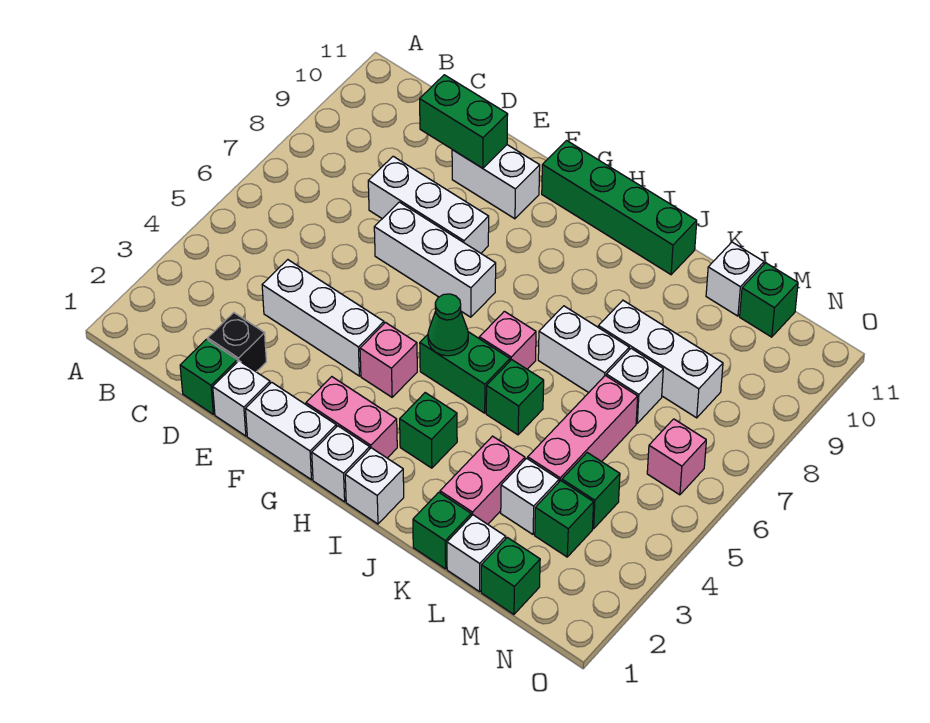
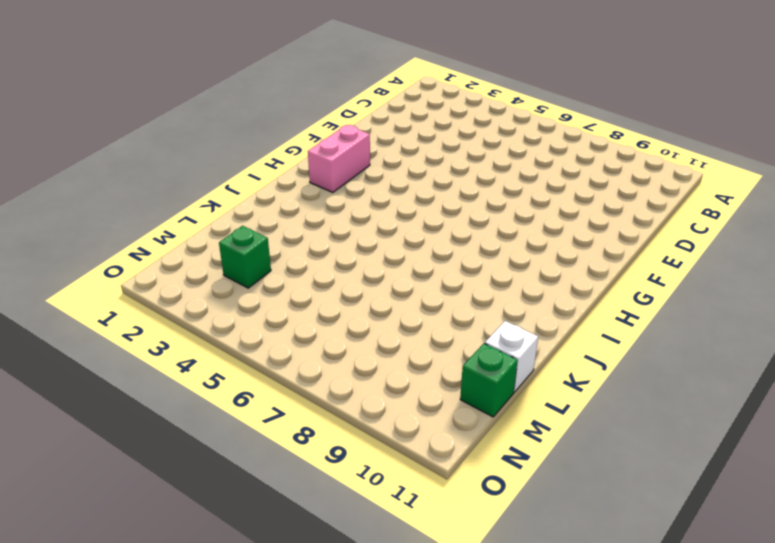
none -> green brick D1 level 1
none -> black brick D2 level 1
none -> white brick D4:F4 level 1
none -> white brick D8:F8 level 1

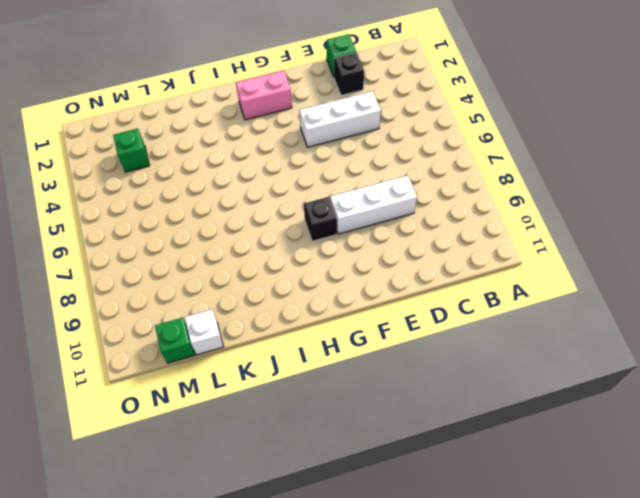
black brick G8 level 1 -> none
none -> white brick E1 level 1
none -> white brick E7:G7 level 1
none -> white brick E10:F10 level 1
none -> white brick F1:G1 level 1

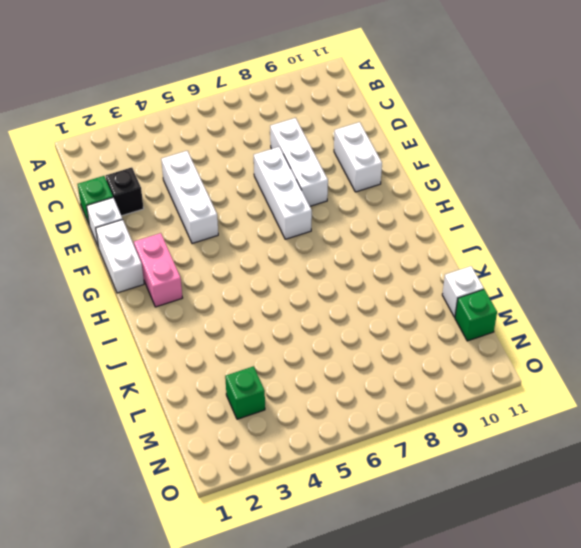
none -> pink brick G4 level 1
none -> green brick G11:J11 level 1
none -> white brick H1 level 1
none -> green brick H5:I5 level 1

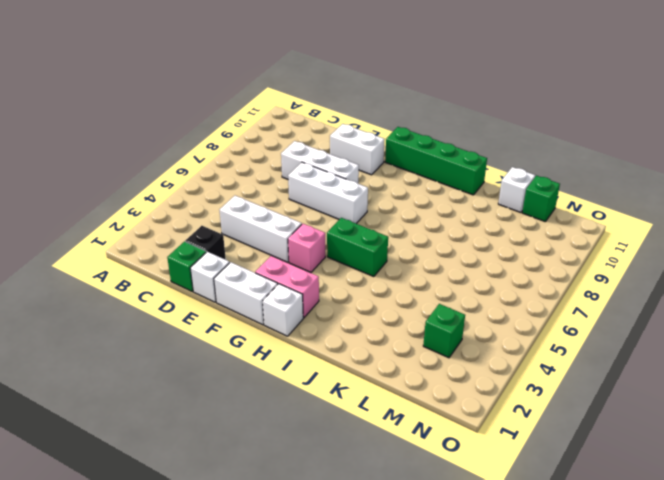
none -> white brick I1 level 1
none -> green brick I3 level 1
none -> pink brick I6 level 1
none -> green brick J5 level 1

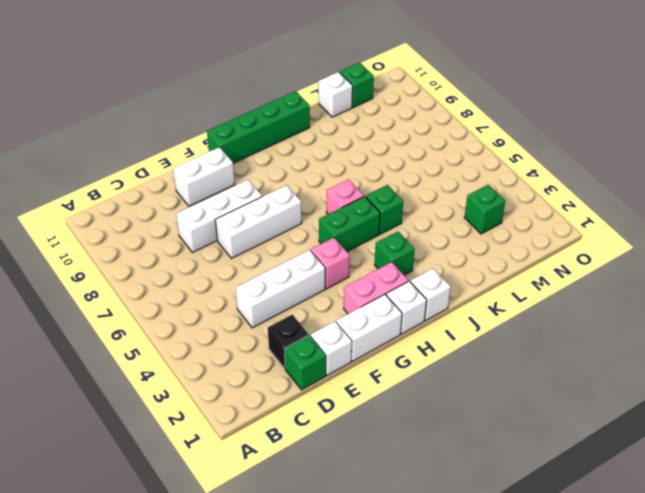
none -> white brick J7:K7 level 1
none -> green brick K1 level 1
none -> pink brick K2:K3 level 1
none -> white brick K8:M8 level 1

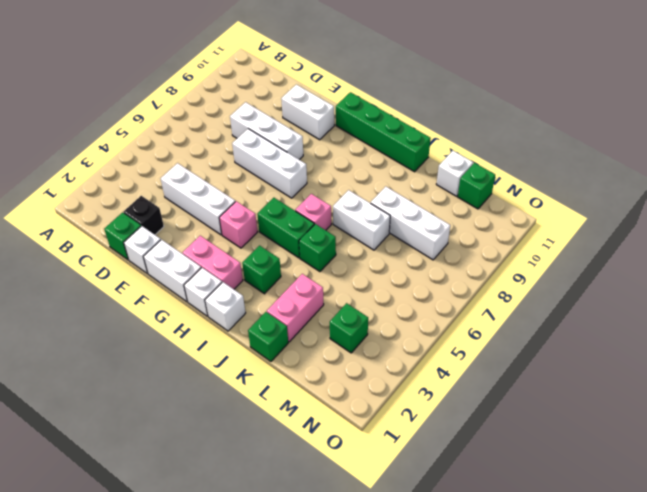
none -> white brick L1 level 1
none -> white brick L3 level 1
none -> pink brick L4:L6 level 1
none -> white brick L7 level 1

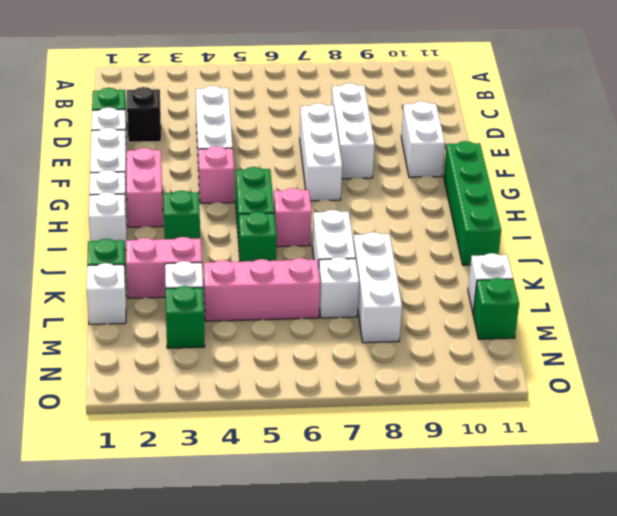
none -> green brick M1 level 1
none -> green brick M4 level 1
none -> pink brick N6 level 1
none -> green brick D10:E10 level 2

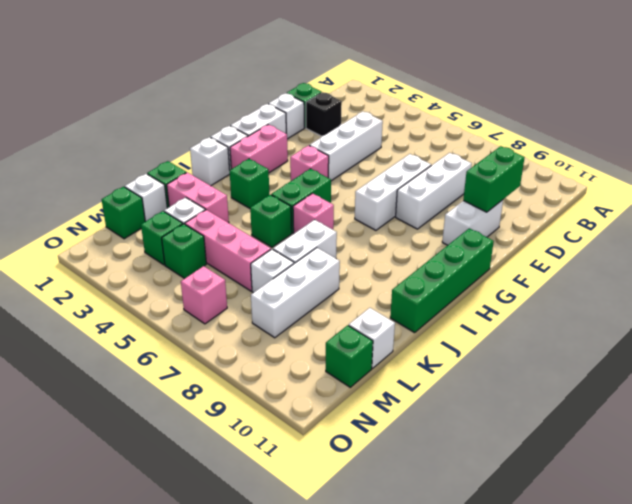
none -> green cone H5 level 2

